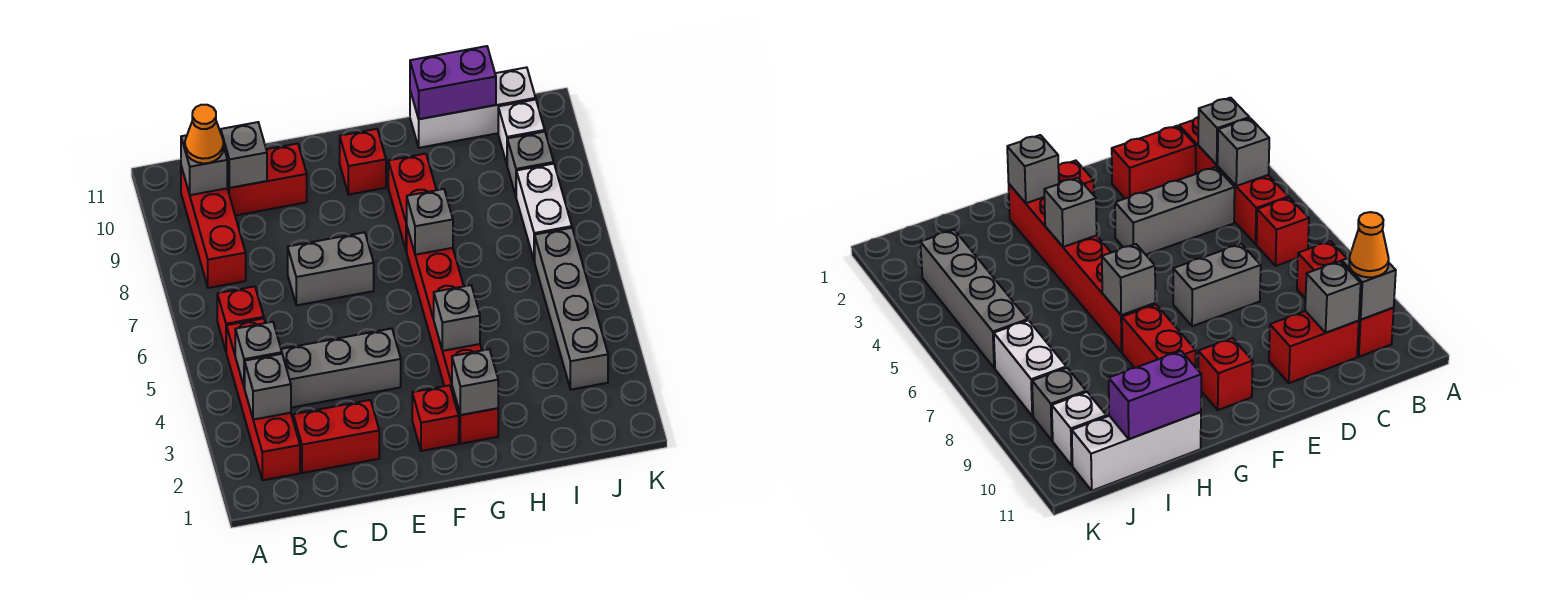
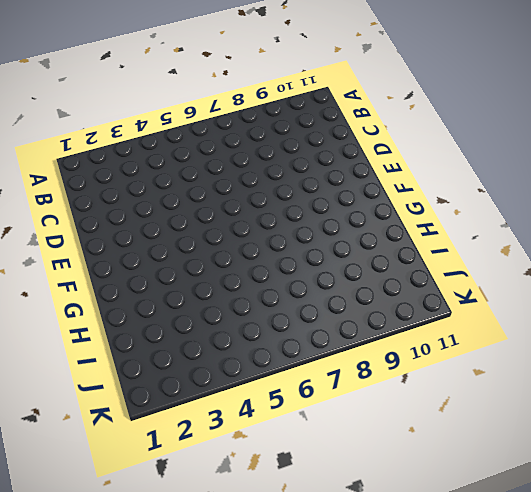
none -> red brick B2:B5 level 1
none -> red brick B6 level 1
none -> red brick B8:B10 level 1

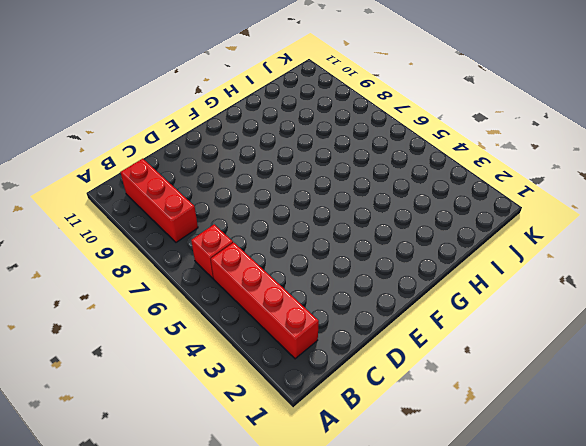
none -> red brick C2:D2 level 1
none -> grey brick C4:E4 level 1
none -> red brick C10:D10 level 1

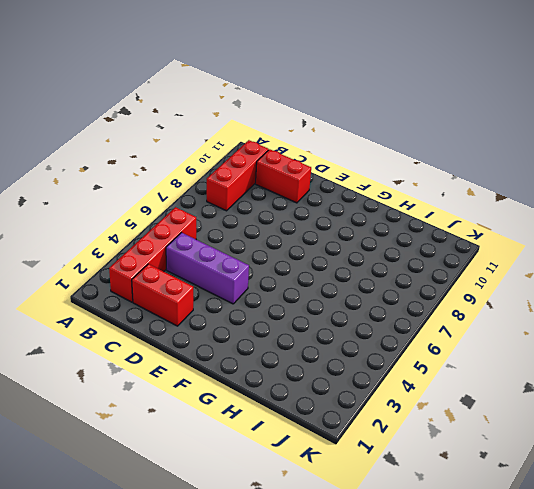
purple brick C4:E4 level 1 -> grey brick C4:E4 level 1
none -> red brick B6 level 1
none -> grey brick D7:E7 level 1
none -> red brick F2 level 1

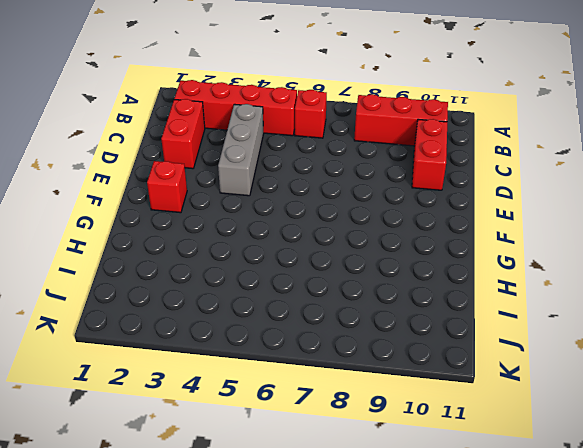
none -> grey brick D7:E7 level 1
none -> red brick F10 level 1
none -> red brick G2:G7 level 1

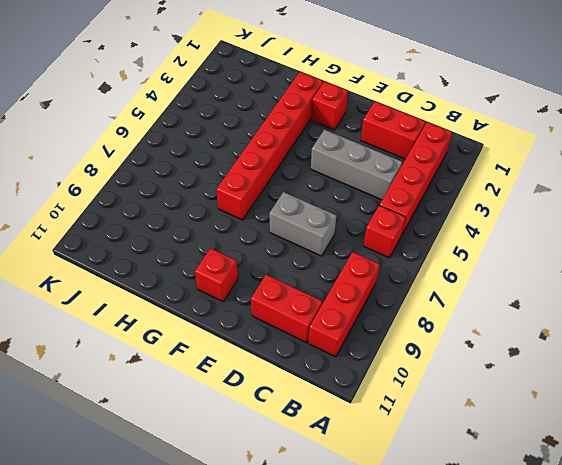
none -> red brick G8:G9 level 1
none -> white brick H11:J11 level 1
none -> grey brick J3:J6 level 1

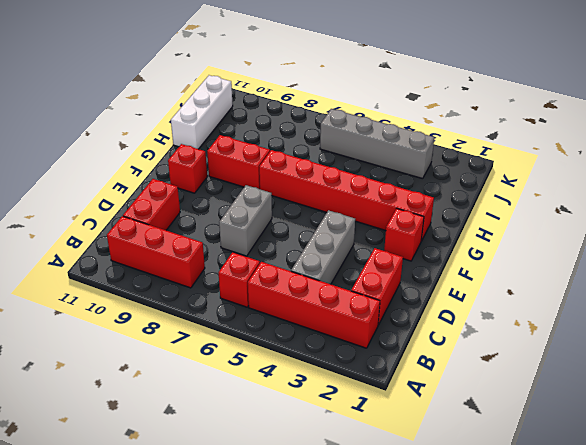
none -> white brick J7:J8 level 1
none -> grey brick J9 level 1
none -> white brick J10 level 1

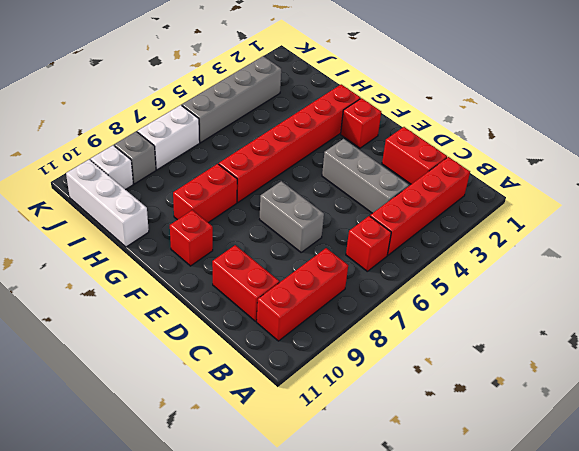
none -> grey brick B3 level 2
none -> grey brick B4 level 2
none -> grey brick B10 level 2

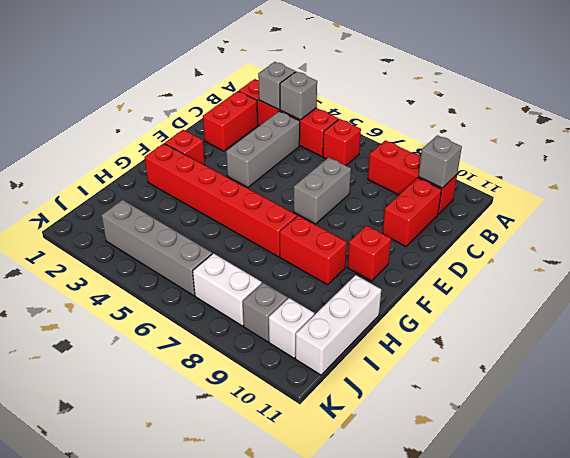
none -> grey brick C10 level 2
none -> grey brick G2 level 2
none -> grey brick G4 level 2

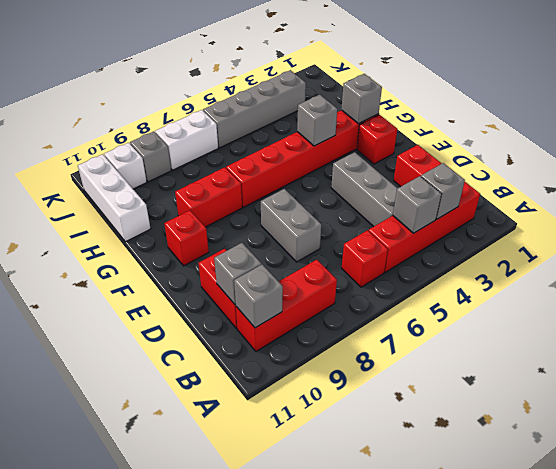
none -> grey brick G7 level 2
none -> purple brick H11:I11 level 2
none -> orange cone B10 level 3

